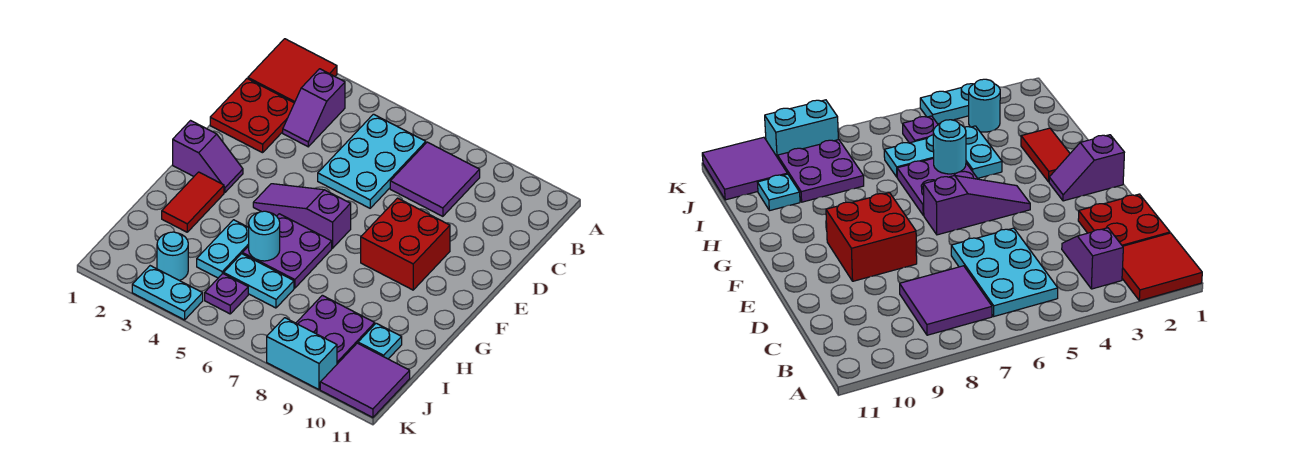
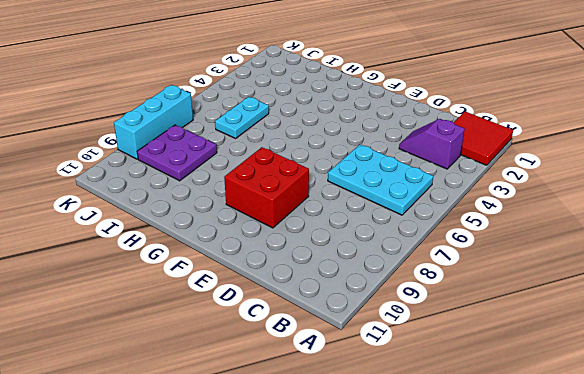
cyan brick K7:K9 level 1 -> cyan brick K8:K9 level 1
none -> purple tile B7:C8 level 1
none -> red plate C1:D2 level 1
none -> purple slope F1:F2 level 1 top 1

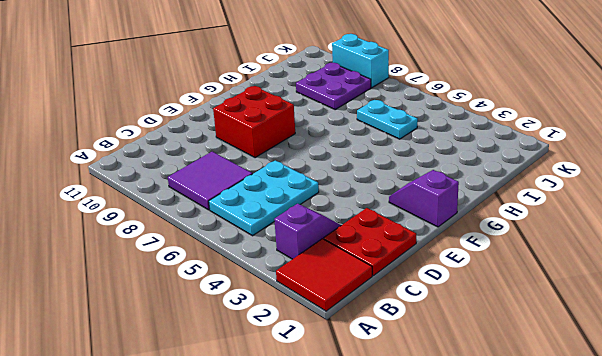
none -> purple slope F4:F6 level 1 top 6
none -> red tile G2:H2 level 1
none -> purple plate G5:H6 level 1

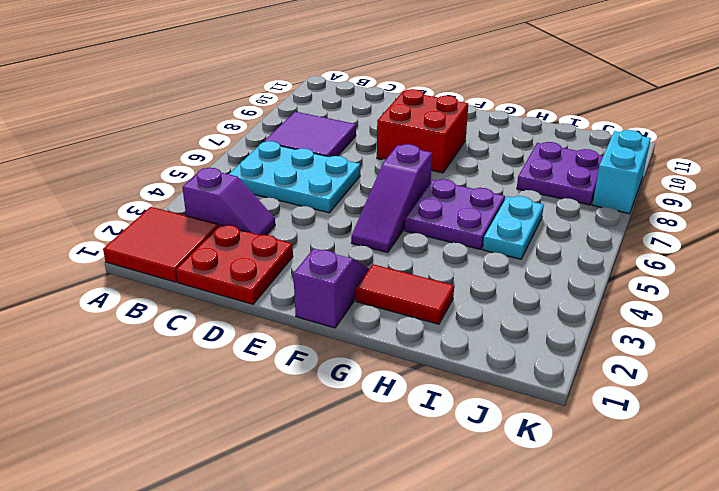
none -> cyan plate H4:I4 level 1
none -> cyan plate I10 level 1
none -> cyan round brick J3 level 1

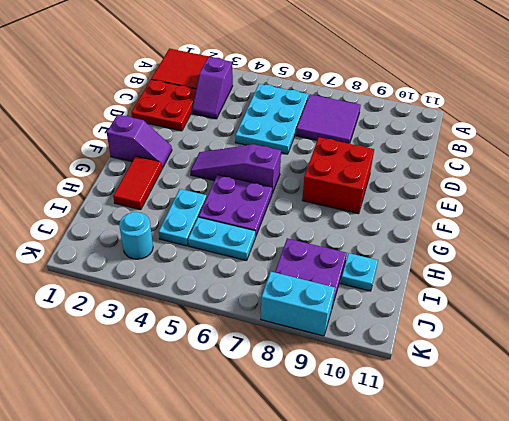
none -> purple plate J5 level 1
none -> purple tile J10:K11 level 1
none -> cyan plate K3:K4 level 1

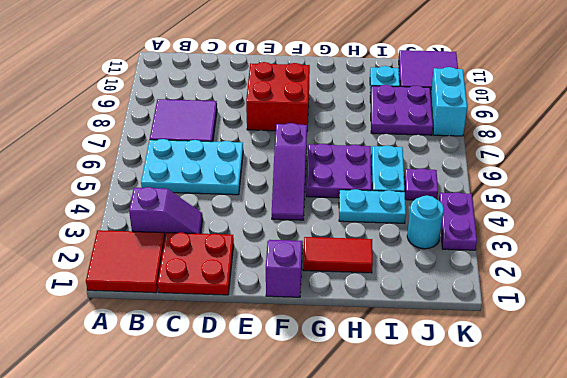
purple plate K3:K4 level 1 -> cyan plate K3:K4 level 1
none -> cyan round brick H5 level 2

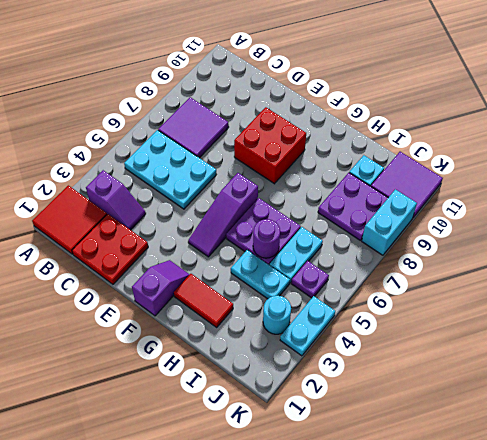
purple round brick H5 level 2 -> cyan round brick H5 level 2

